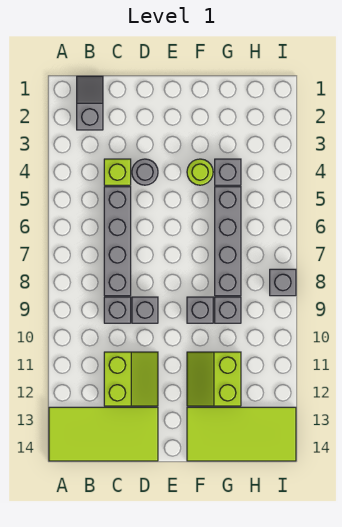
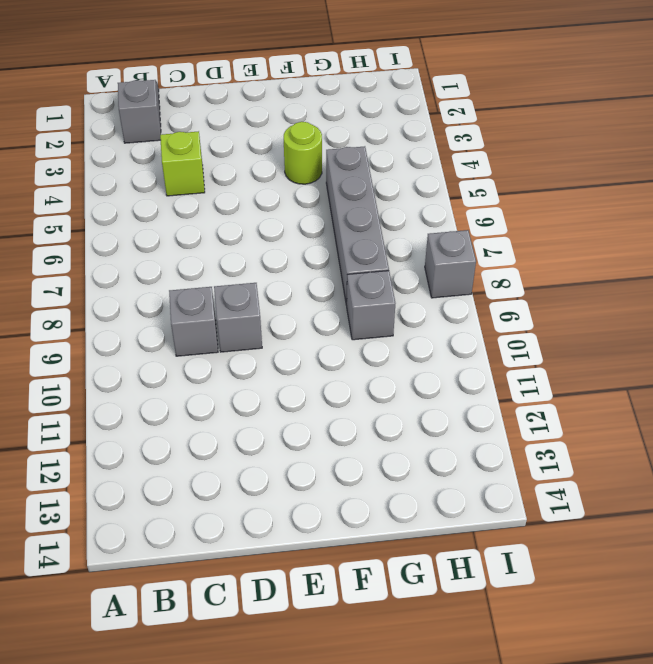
none -> lime tile A13:D14 level 1
none -> grey brick C5:C8 level 1
none -> lime slope C11:D12 level 1 top C

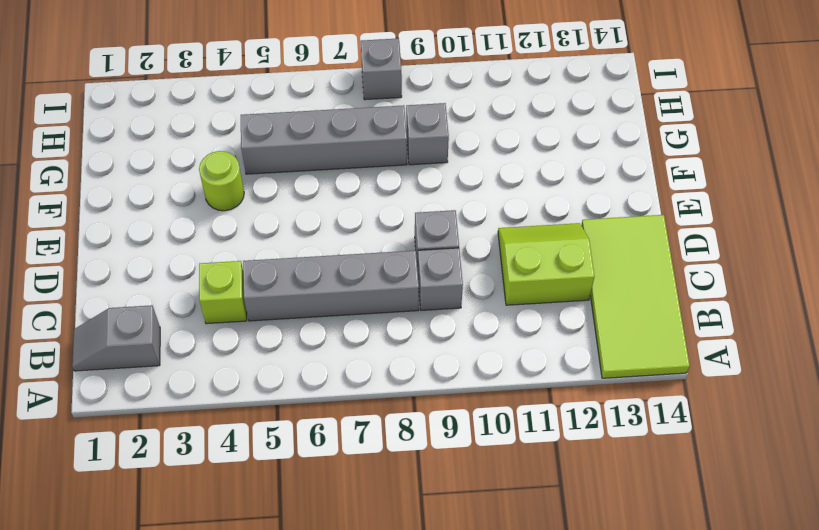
none -> grey round brick D4 level 1
none -> grey brick F9 level 1
none -> lime slope F11:G12 level 1 top G

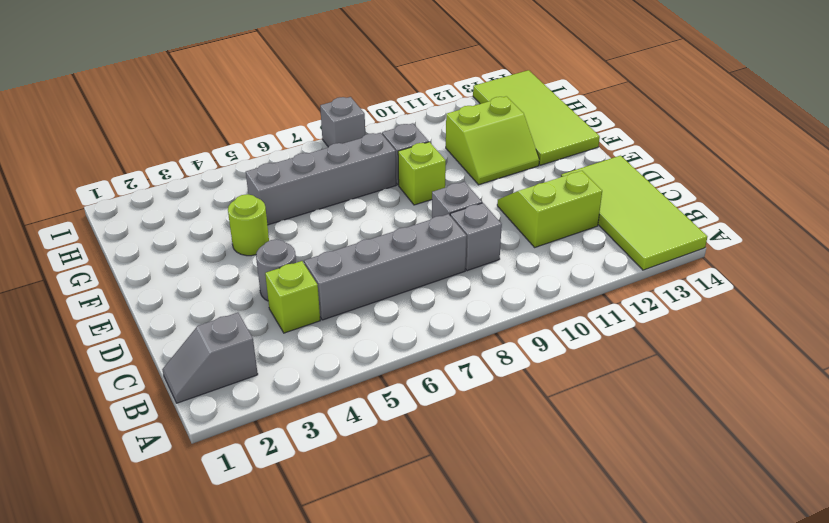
lime brick F9 level 1 -> grey brick F9 level 1
none -> grey brick G4 level 1

